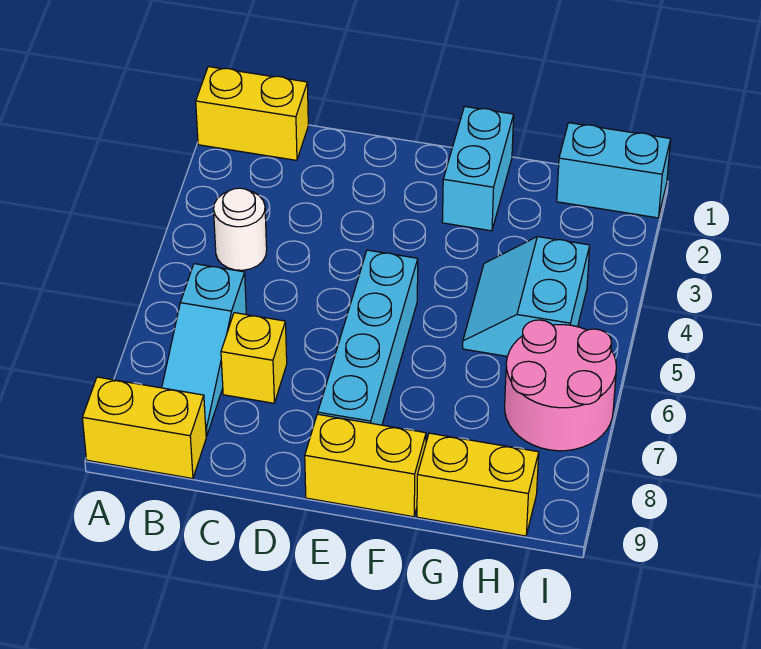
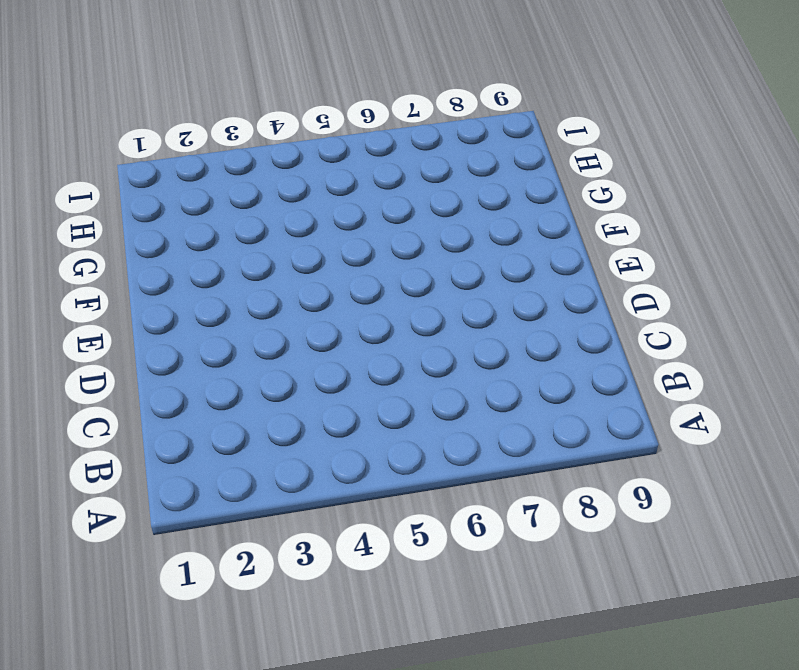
none -> yellow brick A1:B1 level 1
none -> yellow brick A9:B9 level 1
none -> white round brick B4 level 1

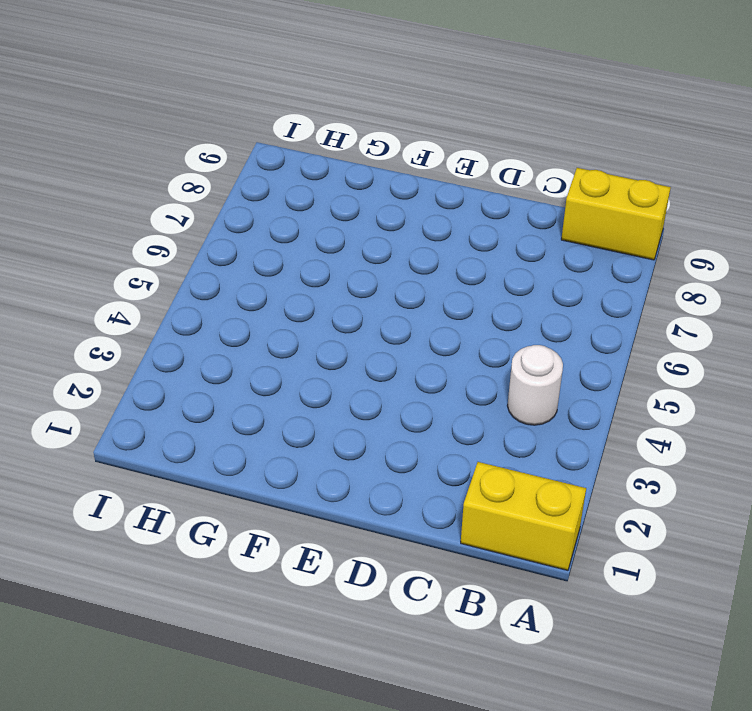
none -> cyan slope B6:B8 level 1 top 6
none -> yellow brick C7 level 1
none -> cyan brick E5:E8 level 1

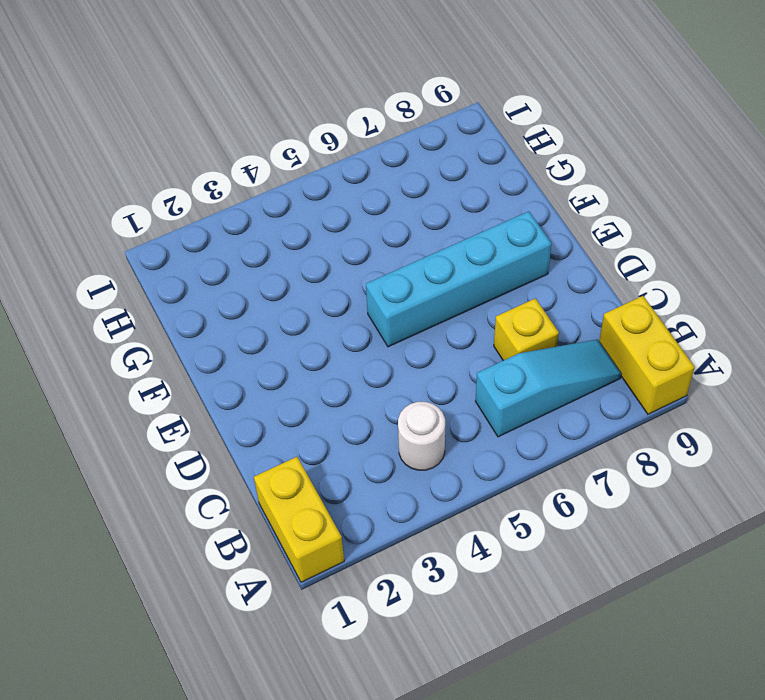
none -> yellow brick E9:F9 level 1
none -> cyan brick F1:F2 level 1
none -> cyan slope G4:H5 level 1 top H

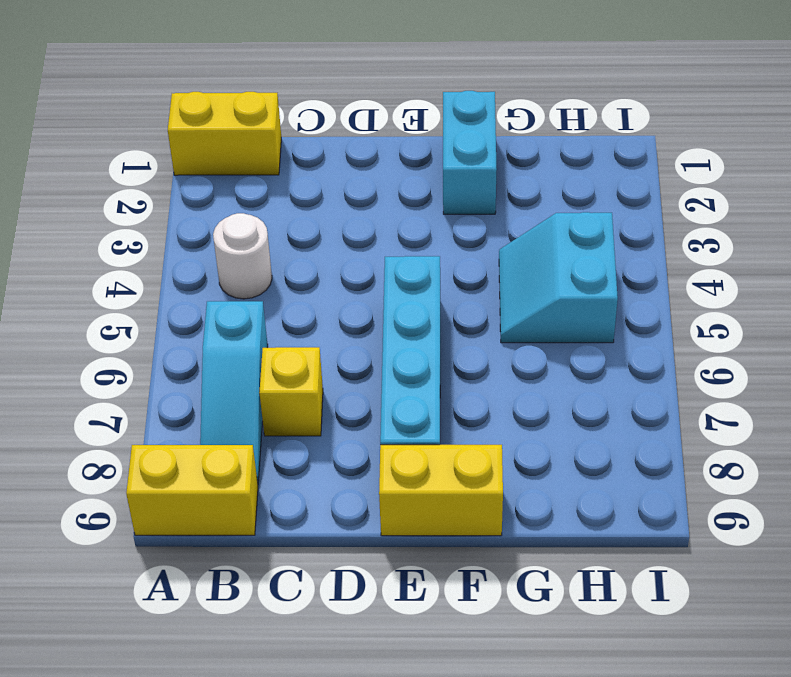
none -> yellow brick G9:H9 level 1
none -> cyan brick H1:I1 level 1
none -> pink round brick H6:I7 level 1

